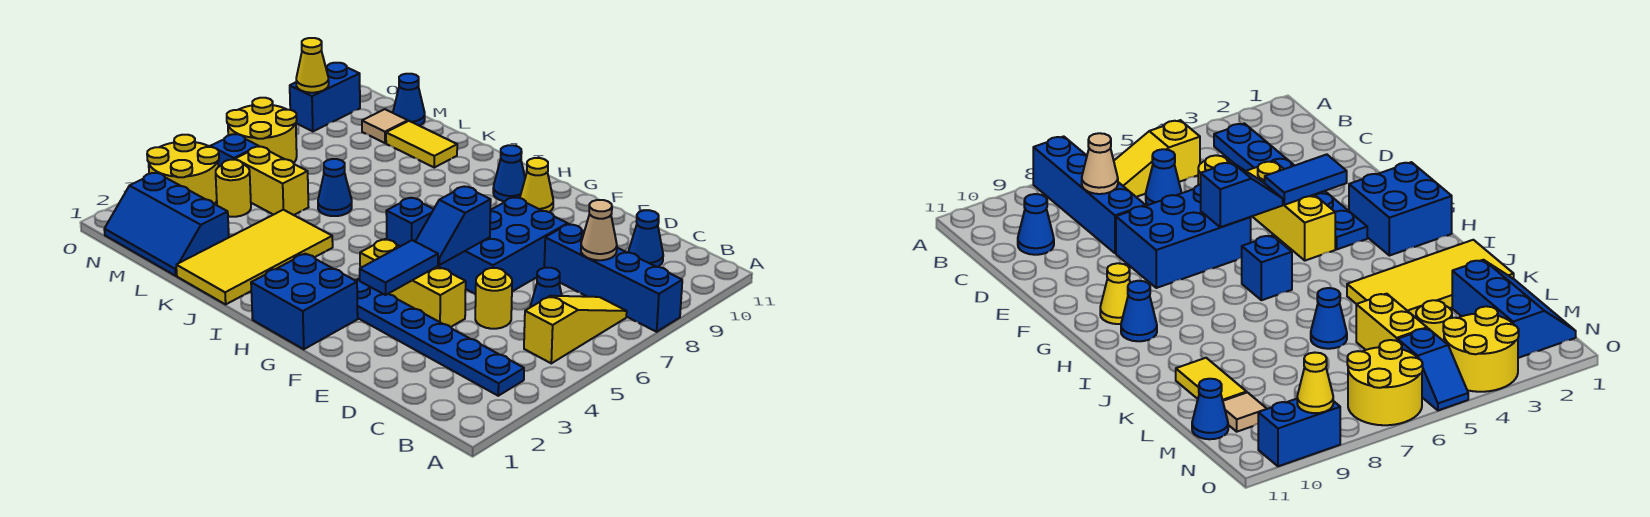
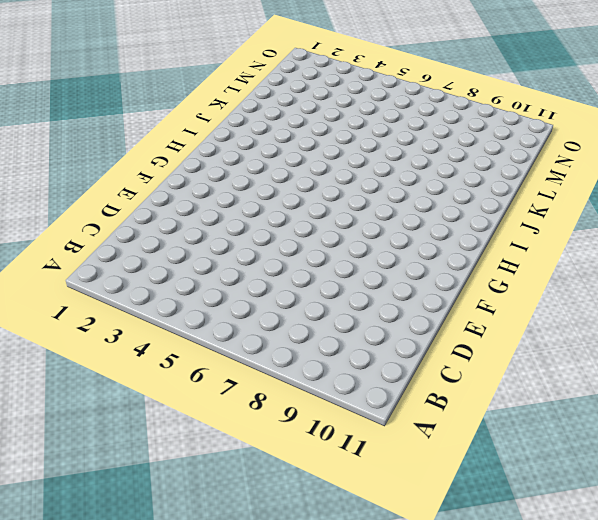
none -> blue brick A8:D8 level 1
none -> blue plate B3:G3 level 1
none -> yellow slope B5:B7 level 1 top 5

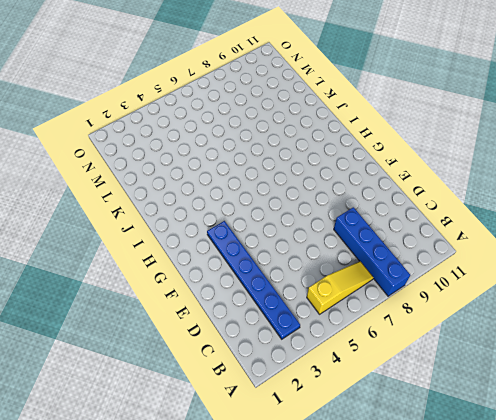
none -> blue cone C6 level 1
none -> blue cone C10 level 1
none -> yellow round brick D5 level 1

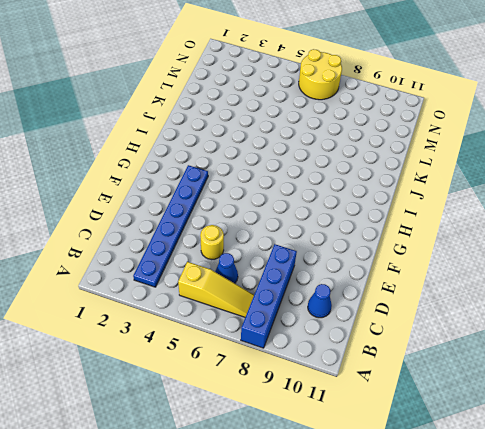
none -> yellow brick E4:G4 level 1
none -> blue brick E6:F8 level 1
none -> blue brick G1:H2 level 1

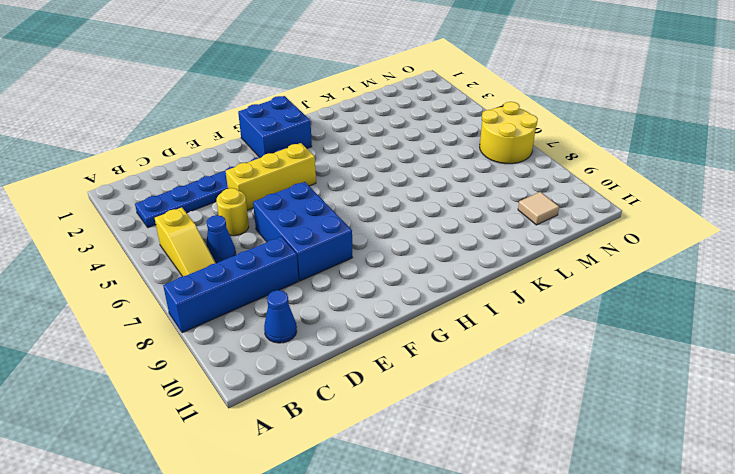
none -> yellow cone G10 level 1
none -> blue brick H6 level 1
none -> blue cone H10 level 1

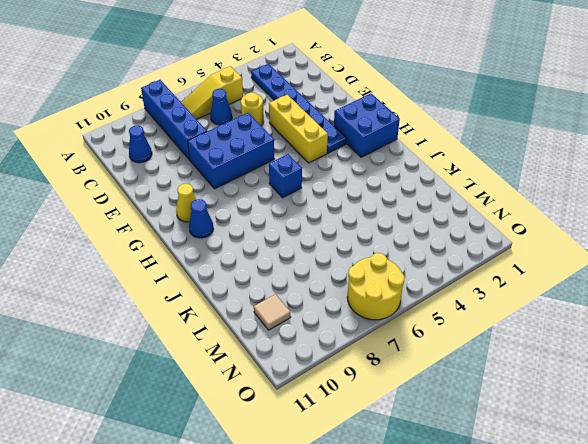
none -> yellow tile J1:K4 level 1
none -> blue cone K6 level 1
none -> yellow tile K10:L10 level 1

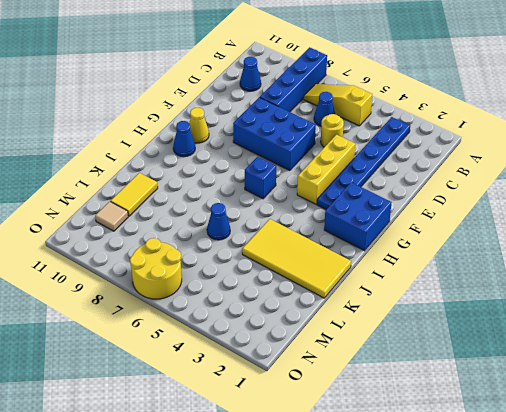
none -> blue slope L1:N2 level 1 top 2
none -> yellow brick L5:M5 level 1
none -> yellow round brick M4 level 1

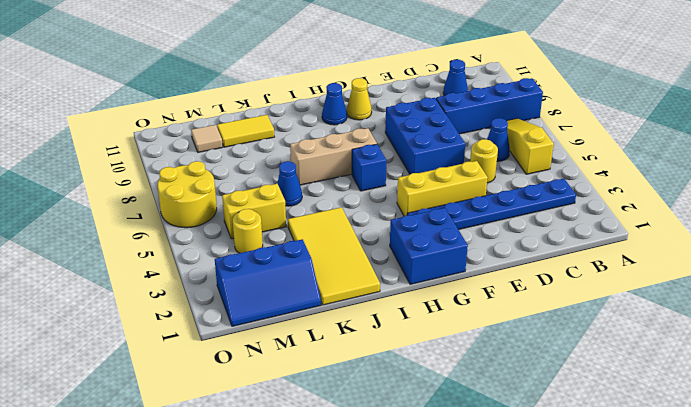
tan brick H7:J7 level 1 -> none
none -> blue cone M11 level 1
none -> yellow round brick N3:O4 level 1
none -> blue slope N5:O5 level 1 top N

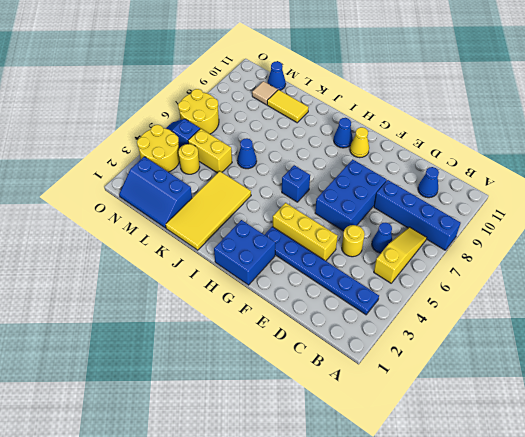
none -> blue brick O9:O10 level 1
none -> tan cone C8 level 2
none -> blue tile F3:F4 level 2

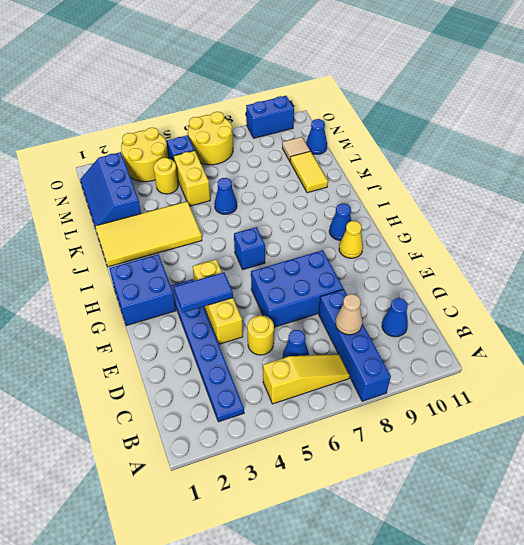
none -> blue slope F5:F6 level 2 top 6
none -> yellow cone O9 level 2

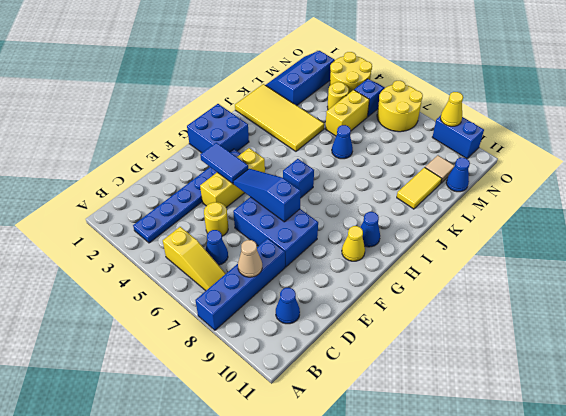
blue slope F5:F7 level 2 top 7 -> blue slope F5:F6 level 2 top 6

